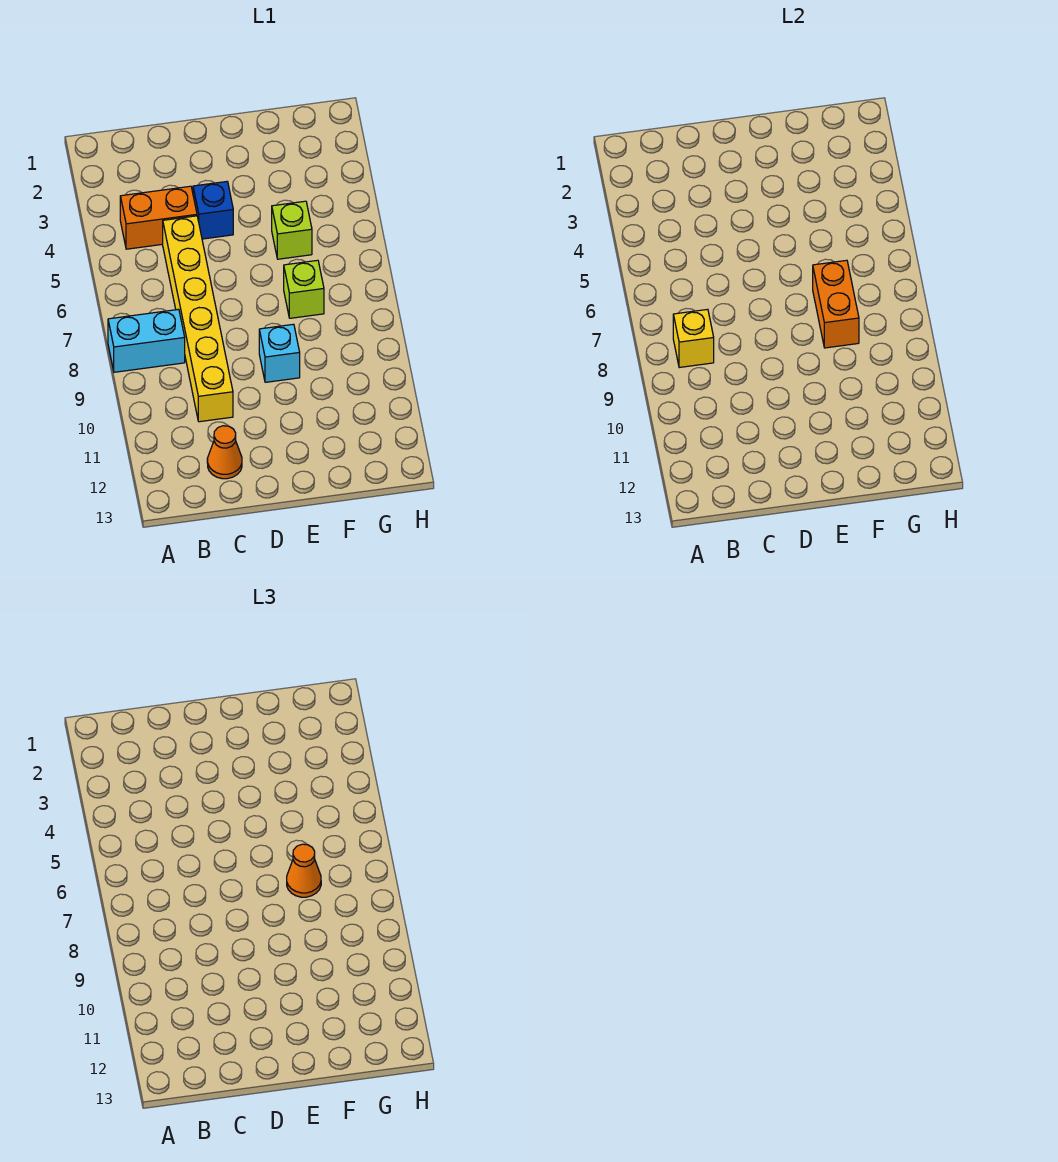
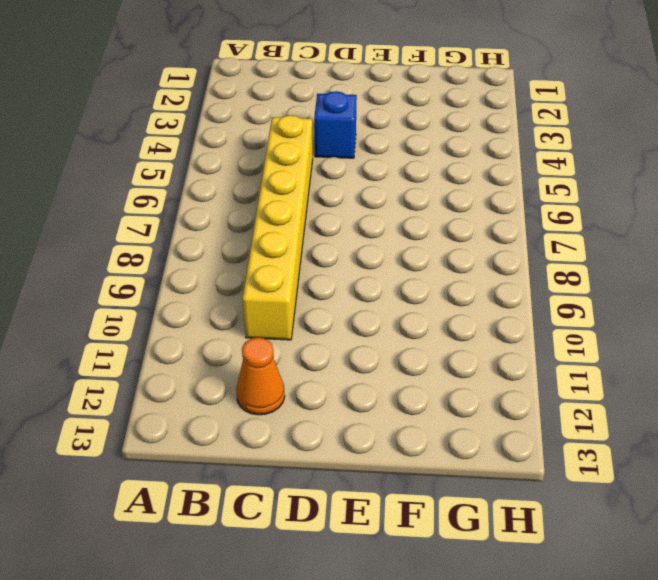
none -> cyan brick A8:B8 level 1
none -> orange brick B4:C4 level 1

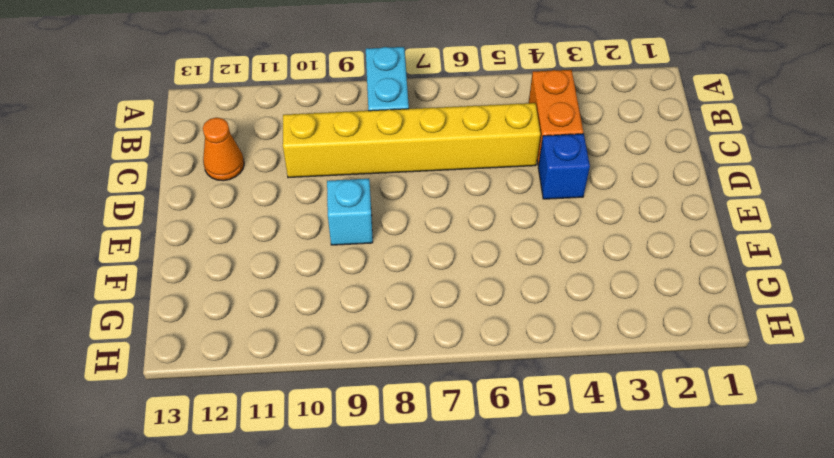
none -> lime brick F5 level 1
none -> lime brick F7 level 1

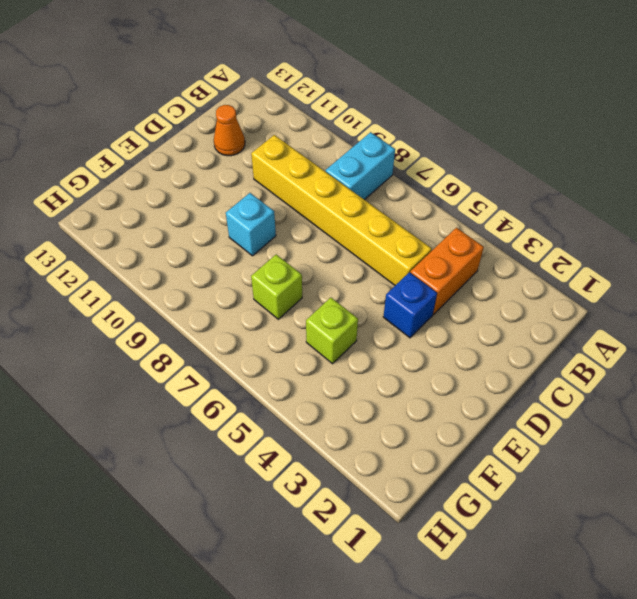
none -> yellow brick B8 level 2
none -> orange brick F7:F8 level 2

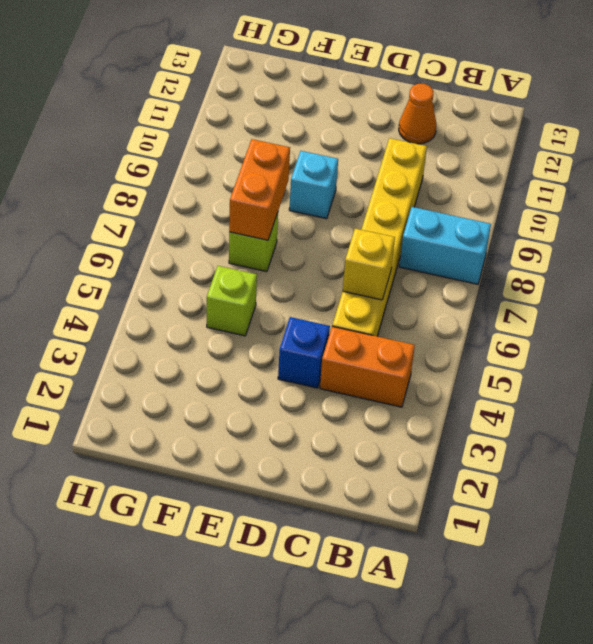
yellow brick C6 level 2 -> yellow brick B8 level 2
none -> orange cone F7 level 3

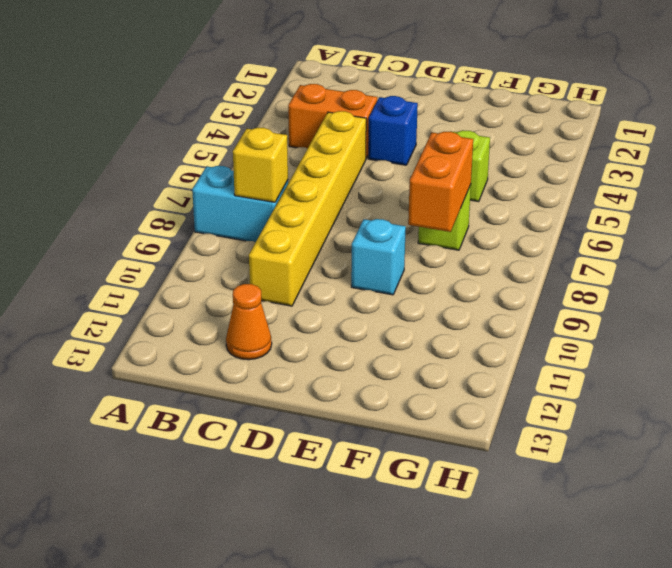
none -> orange cone F7 level 3

